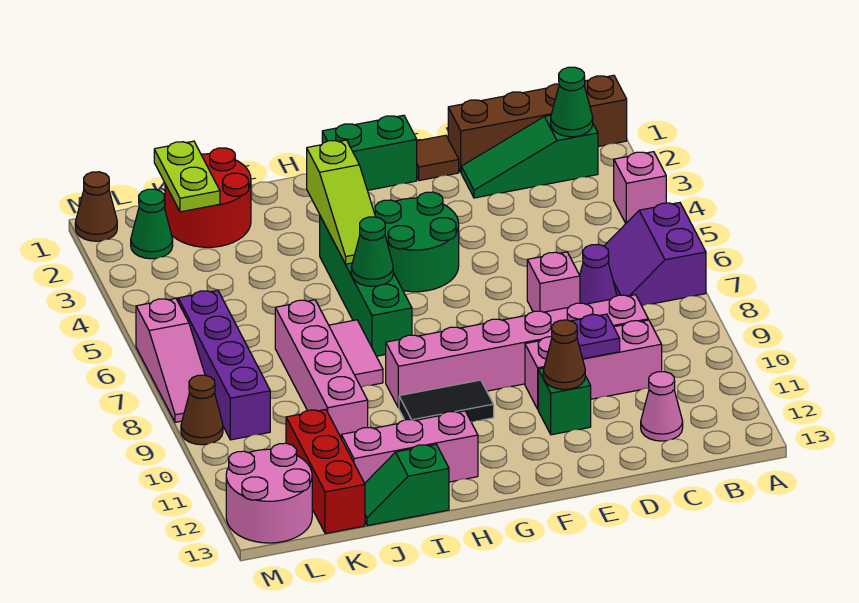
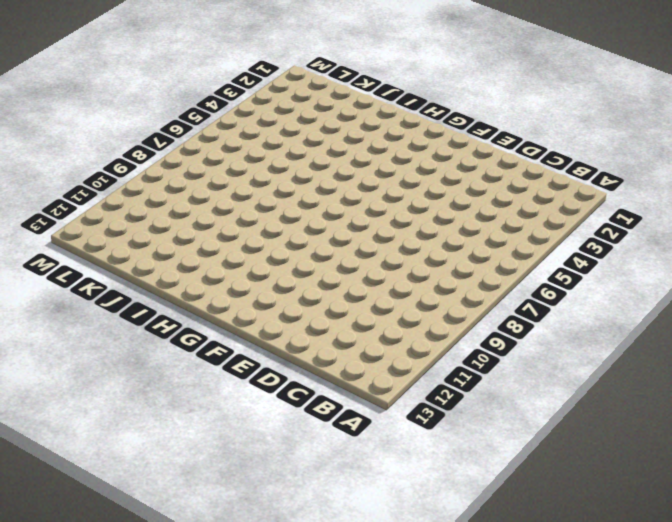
none -> brown brick A1:D1 level 1
none -> pink brick A4 level 1
none -> purple slope A6:B7 level 1 top A
none -> green slope B2:D2 level 1 top B

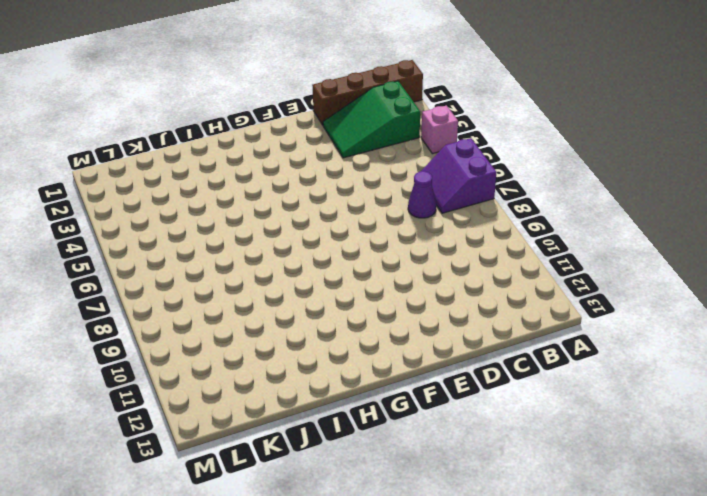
green slope B2:D3 level 1 top B -> green slope B2:D2 level 1 top B
none -> pink brick C9:H9 level 1
none -> pink brick C10:E10 level 1
none -> pink cone C12 level 1
none -> pink brick D7 level 1

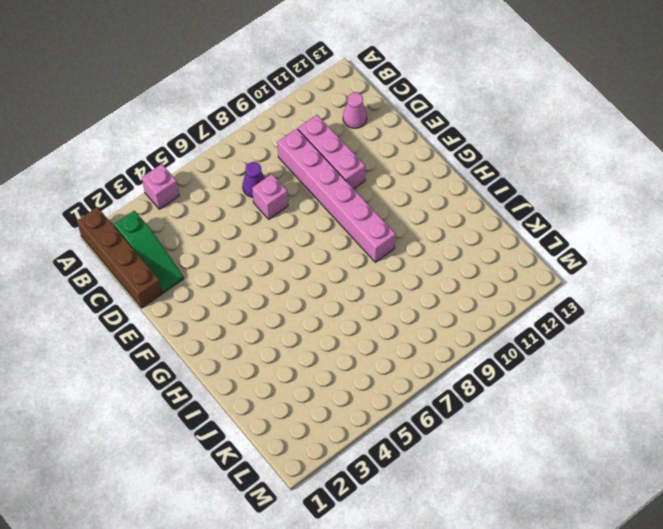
none -> purple slope A6:B7 level 1 top A
none -> brown tile E1 level 1
none -> green brick E11 level 1
none -> green brick F1:G1 level 1

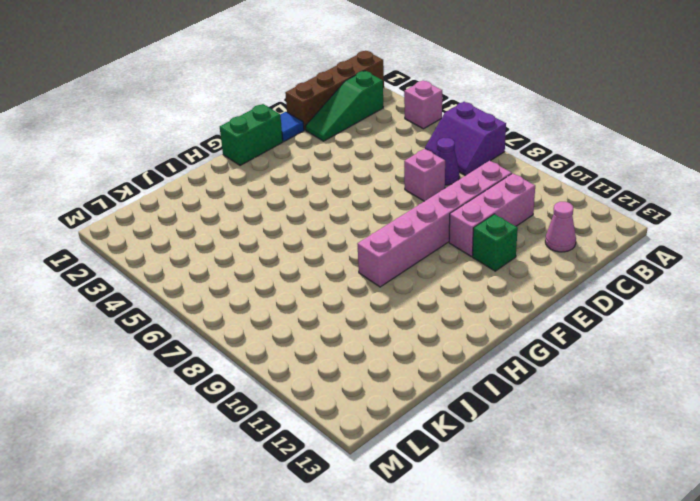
blue tile E1 level 1 -> brown tile E1 level 1
none -> green round brick F4:G5 level 1
none -> black tile G10:H10 level 1
none -> green brick H4:H7 level 1
none -> pink brick H12:J12 level 1

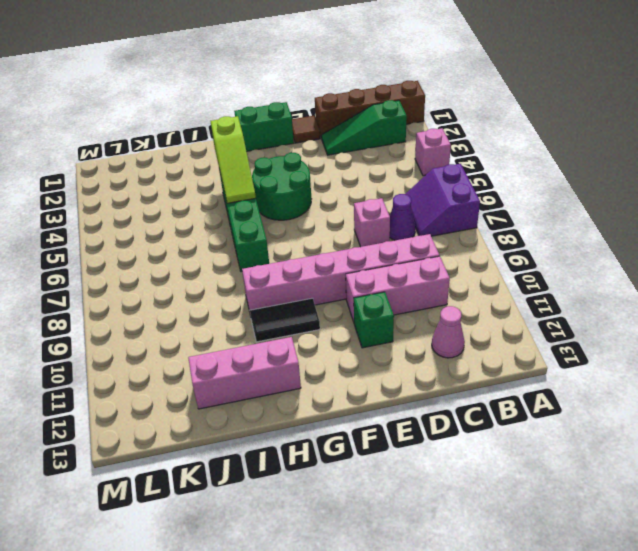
none -> pink tile I7:I8 level 1
none -> green slope I13:J13 level 1 top I
none -> red round brick J1:K2 level 1
none -> pink brick J7:J10 level 1

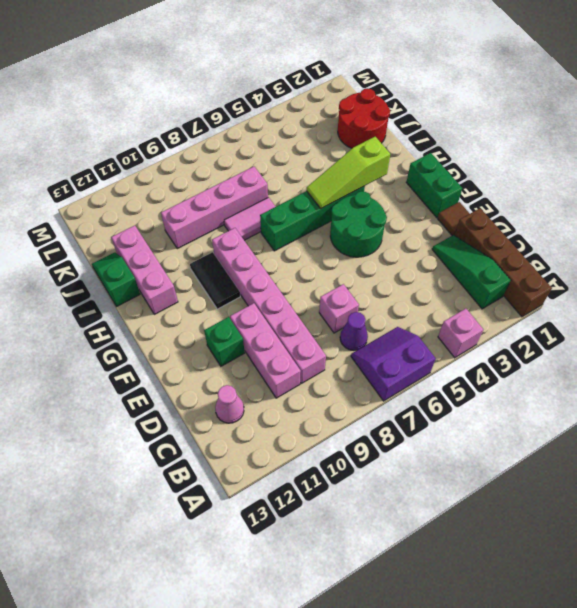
none -> red brick K11:K13 level 1
none -> green cone L2 level 1
none -> purple brick L6:L9 level 1
none -> pink round brick L12:M13 level 1

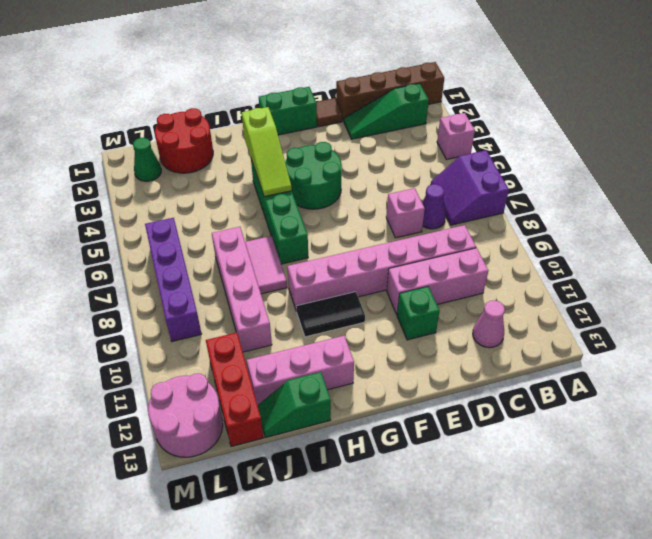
none -> brown cone M1 level 1
none -> pink slope M6:M8 level 1 top 6
none -> brown cone M9 level 1
none -> green cone B2 level 2

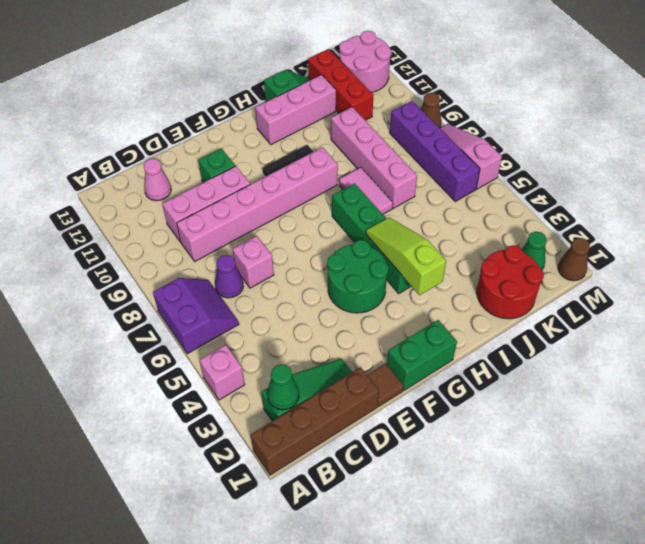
none -> purple plate D10 level 2
none -> brown cone E11 level 2
none -> green cone H6 level 2
none -> lime plate K1:K2 level 2

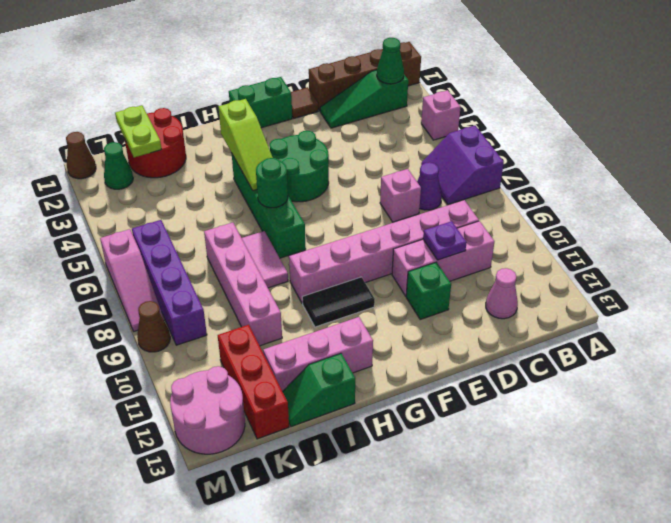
green round brick H6 level 2 -> green cone H6 level 2
none -> brown cone E11 level 2

